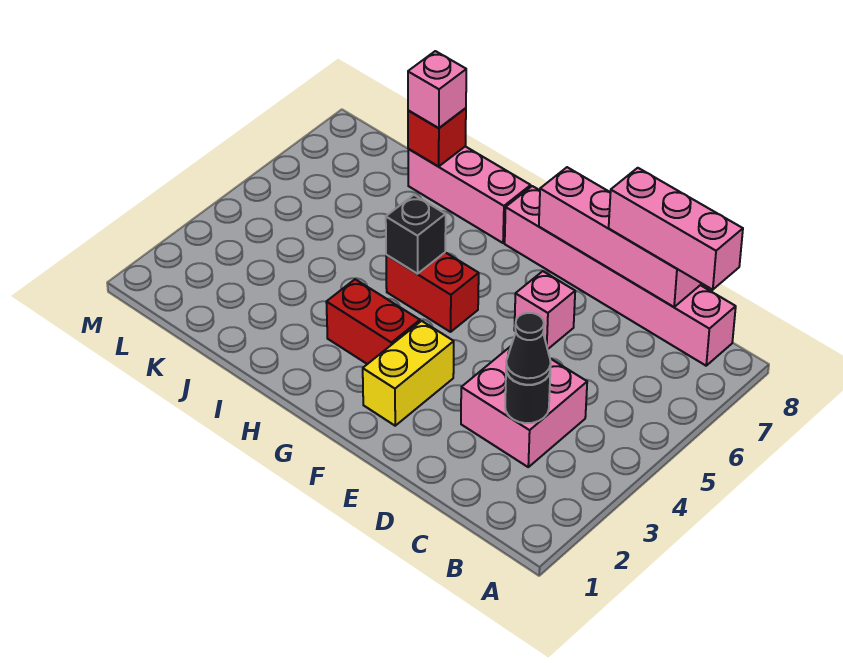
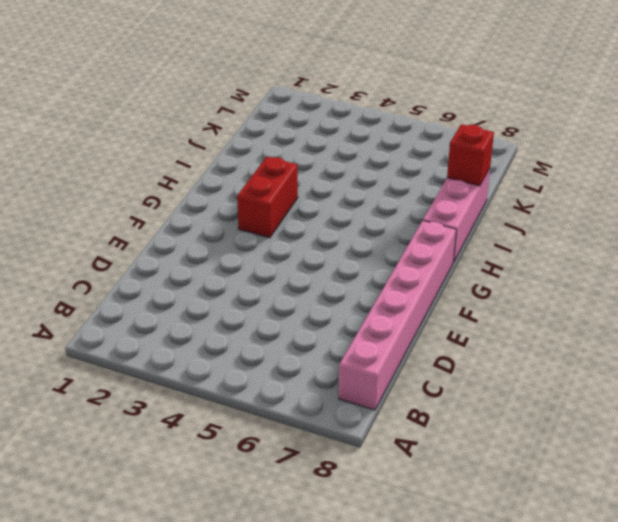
none -> pink brick C3:D4 level 1
none -> pink brick E6 level 1
none -> yellow brick F2:F3 level 1

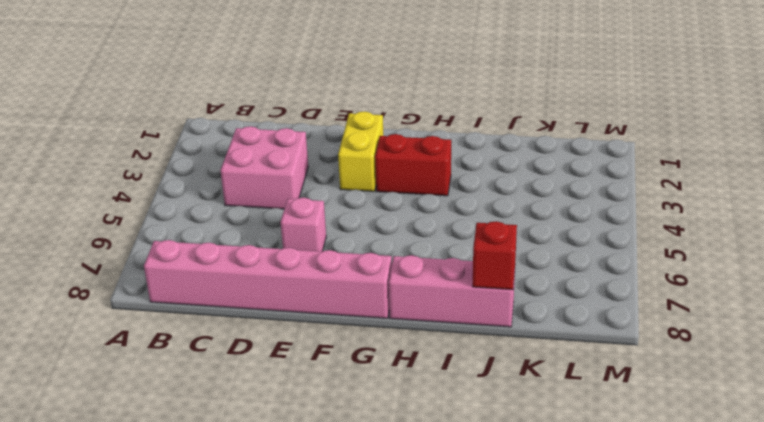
none -> red brick G5:H5 level 1
none -> black round brick C3 level 2
none -> pink brick C8:F8 level 2

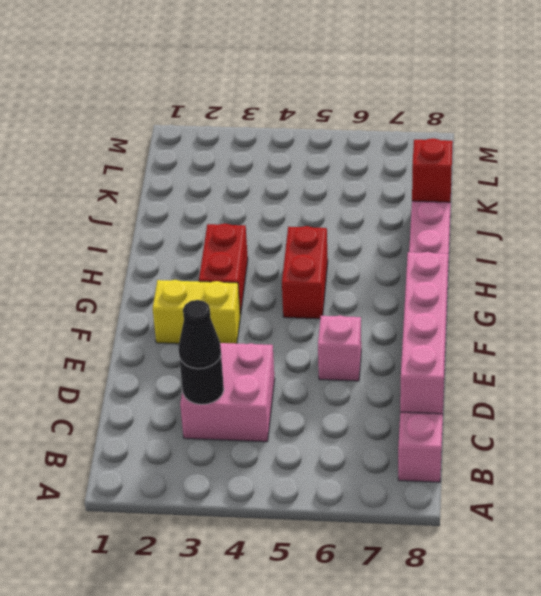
none -> black brick H5 level 2
none -> pink brick B8:D8 level 3
none -> pink brick J8 level 3

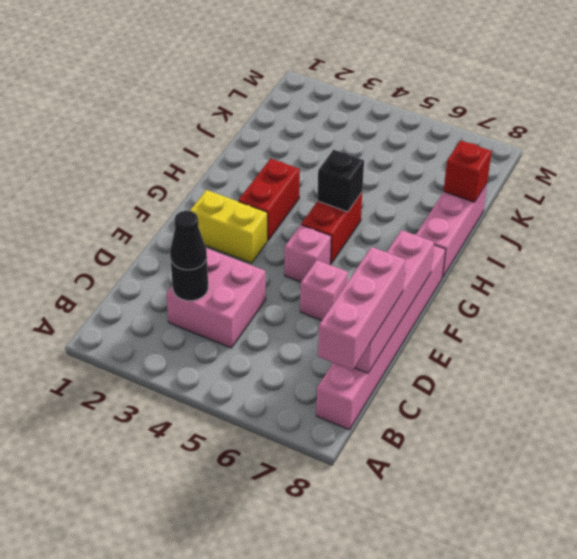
pink brick F5 level 1 -> pink brick J8 level 3

